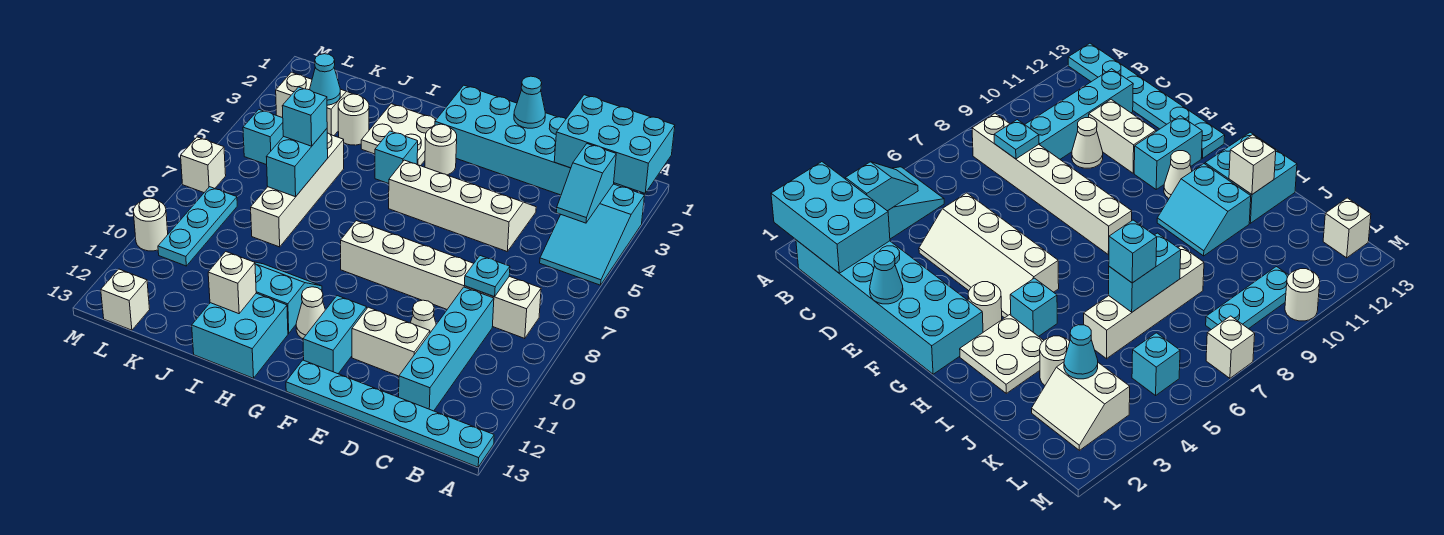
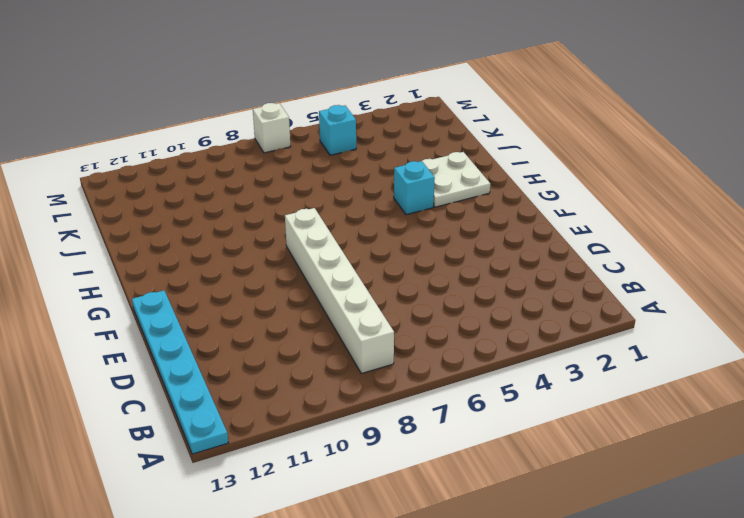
none -> cyan slope A3:B5 level 1 top 3
none -> cyan brick B1:G2 level 1
none -> cyan brick C9:C12 level 1
none -> white slope D4:G5 level 1 top 5

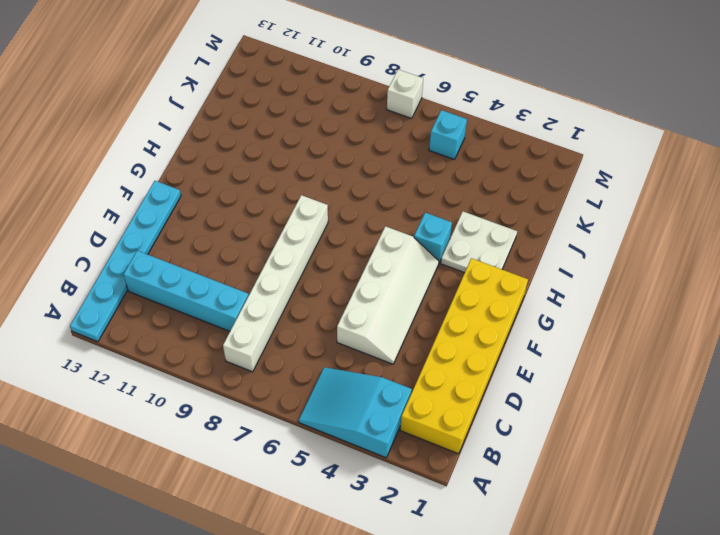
yellow brick B1:G2 level 1 -> cyan brick B1:G2 level 1
none -> white cone D10 level 1
none -> white brick D11:E11 level 1
none -> cyan brick F11:F12 level 1
none -> white round brick G3 level 1

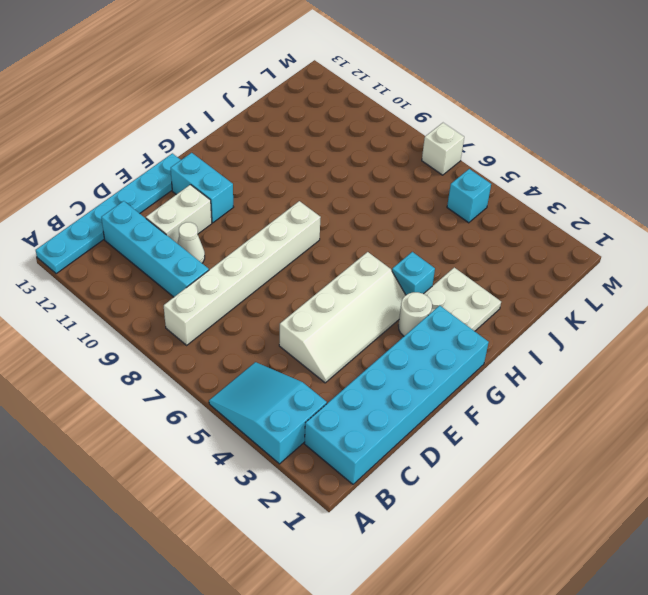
none -> white cone G11 level 1
none -> cyan slope H10:I11 level 1 top 11
none -> cyan brick H12:I13 level 1
none -> white round brick J3 level 1

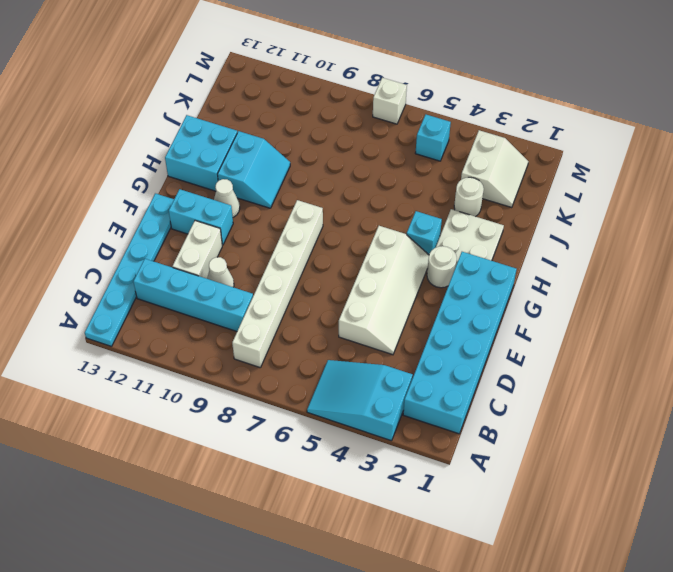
none -> white brick J5:J8 level 1
none -> cyan plate L8:L10 level 1
none -> white brick L13 level 1
none -> white round brick M10 level 1

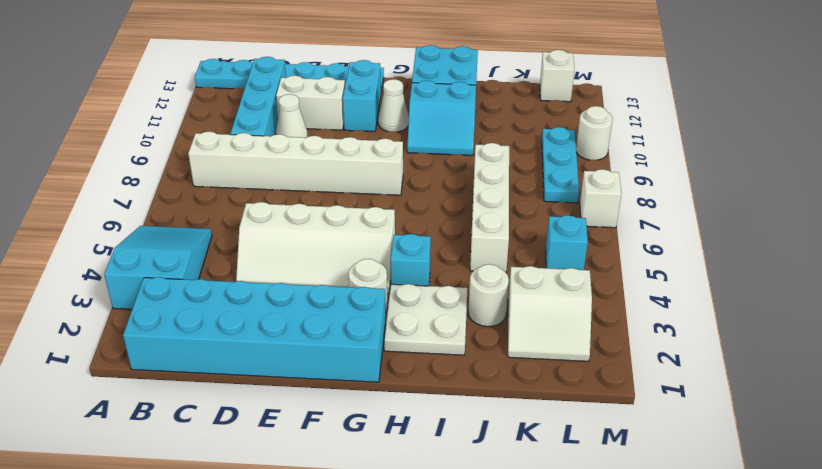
none -> cyan brick A1:C2 level 2
none -> cyan slope B3:B4 level 2 top 3
none -> cyan plate C8 level 2
none -> cyan cone E1 level 2

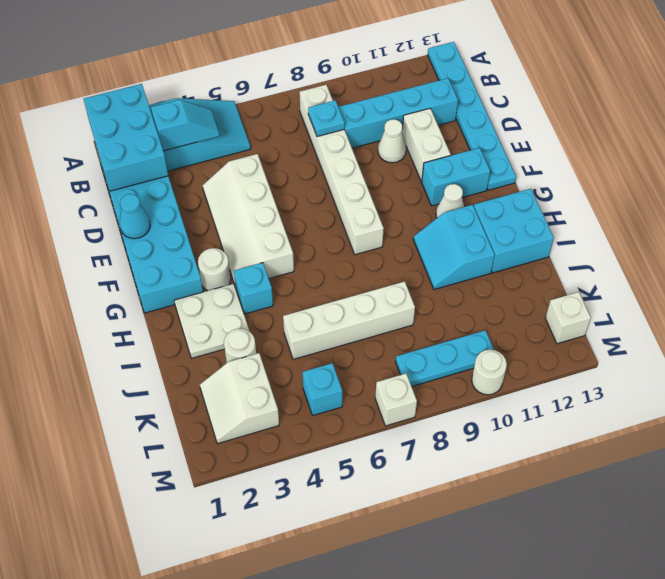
none -> white brick I12 level 2
none -> cyan brick J6:J7 level 2
none -> cyan cone K3 level 2
none -> cyan brick J6 level 3

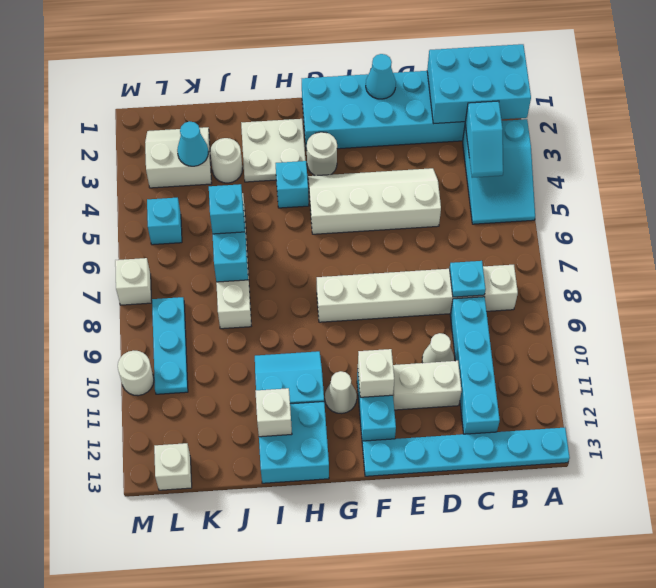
white brick F11 level 2 -> none

